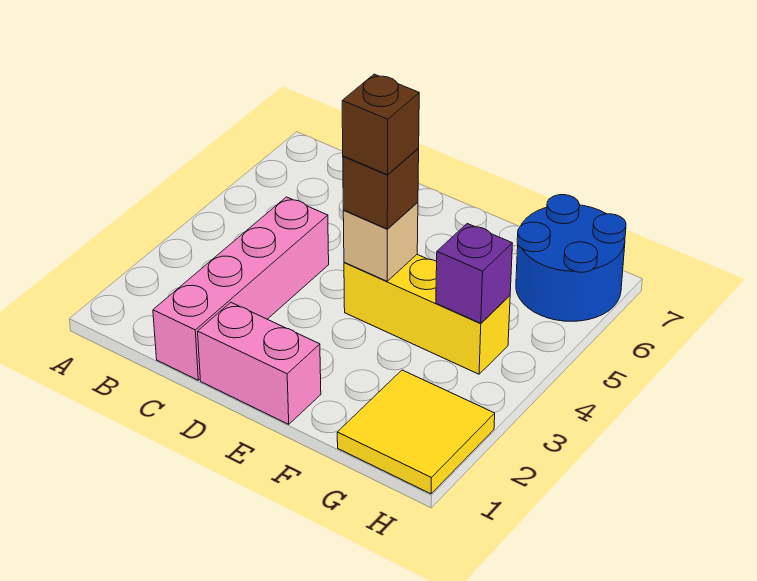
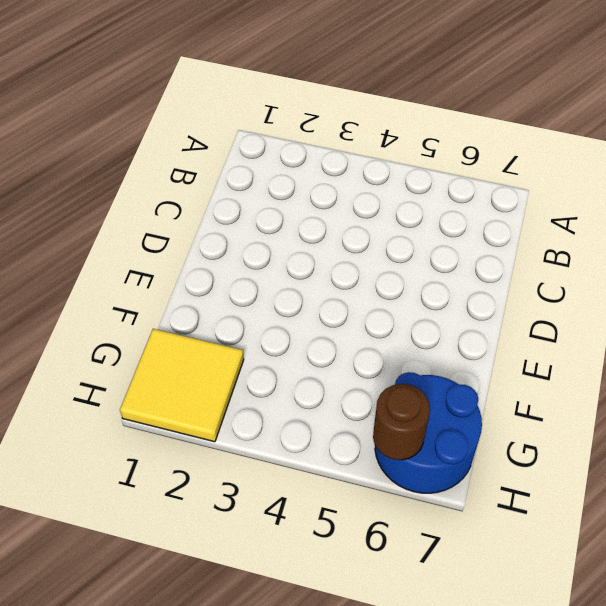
brown round brick H6 level 2 -> none
none -> pink brick C1:C4 level 1
none -> pink brick D1:E1 level 1

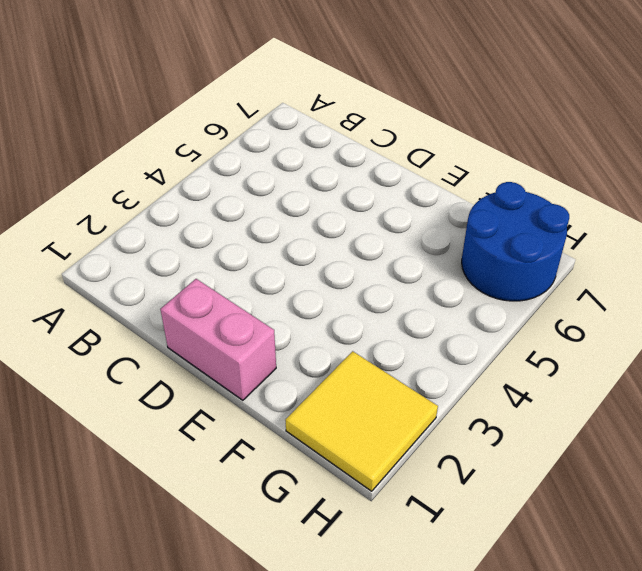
none -> pink brick C1:C4 level 1
none -> yellow brick E4:G4 level 1

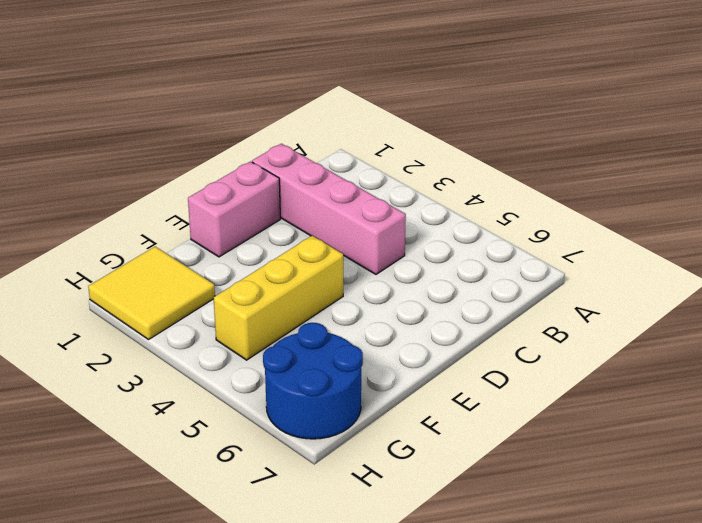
none -> tan brick E4 level 2
none -> purple brick G4 level 2

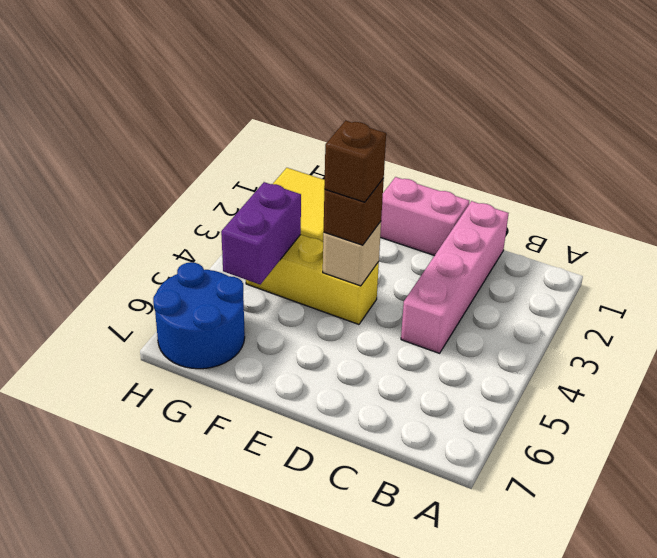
purple brick G4:G5 level 2 -> purple brick G4 level 2

